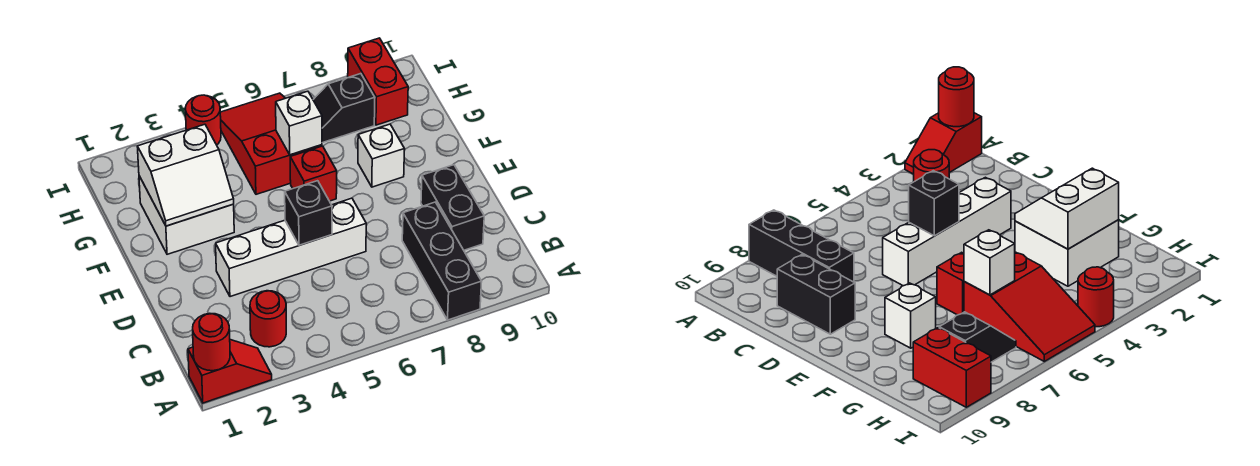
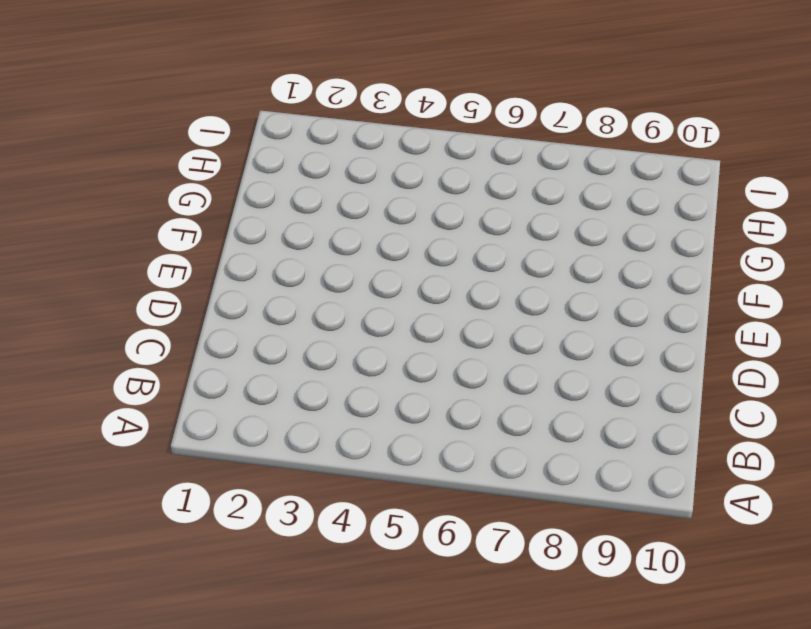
none -> red slope A1:A2 level 1 top 1
none -> black brick A8:C8 level 1
none -> red round brick B3 level 1

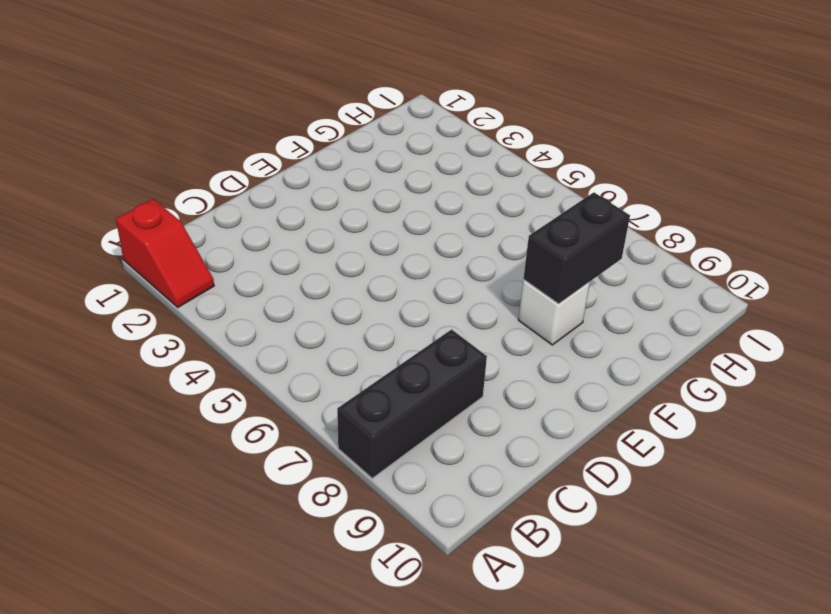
black brick F8:G8 level 2 -> black brick C9:D9 level 1
none -> red round brick B3 level 1
none -> white brick D3:D6 level 1
none -> white brick F2:G3 level 1

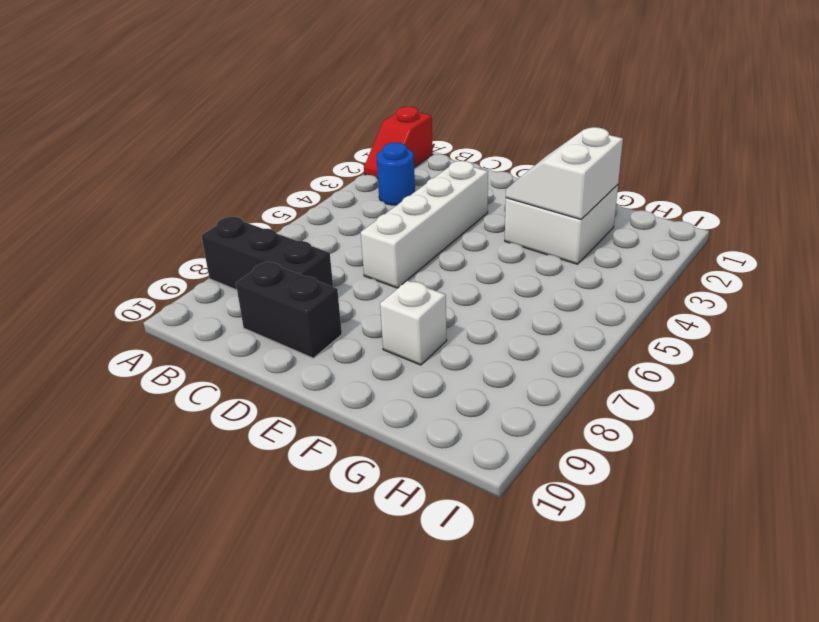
blue round brick B3 level 1 -> red round brick B3 level 1
none -> red brick F6 level 1
none -> red slope G5:I6 level 1 top G
none -> black slope H7:H8 level 1 top 8

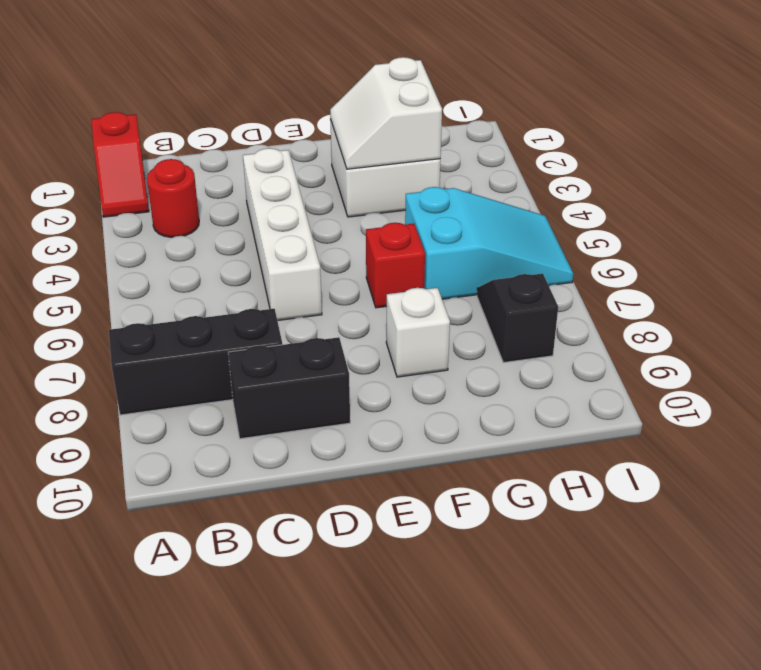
cyan slope G5:I6 level 1 top G -> red slope G5:I6 level 1 top G
none -> red brick H9:I9 level 1
none -> red round brick I4 level 1
none -> red round brick A1 level 2

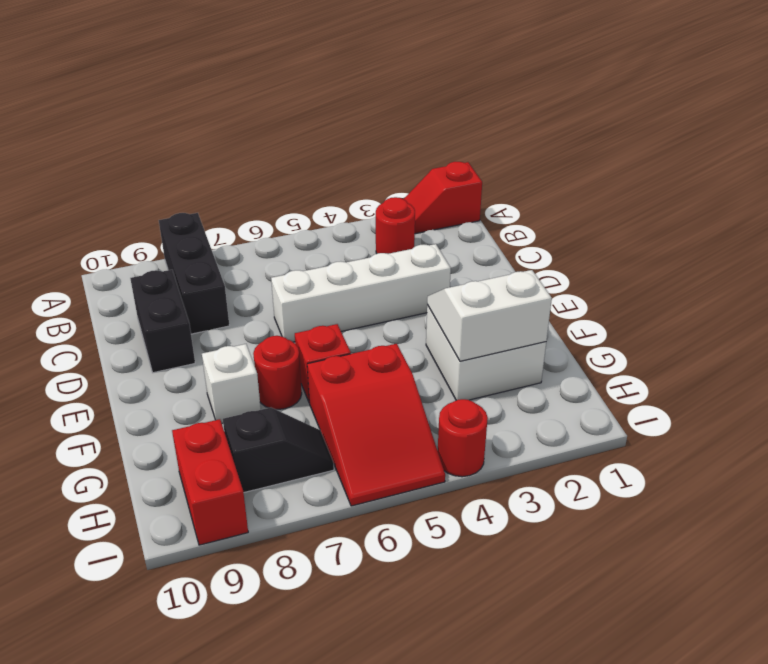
red round brick F7 level 1 -> red round brick A1 level 2
none -> black brick D5 level 2
none -> white brick G6 level 2

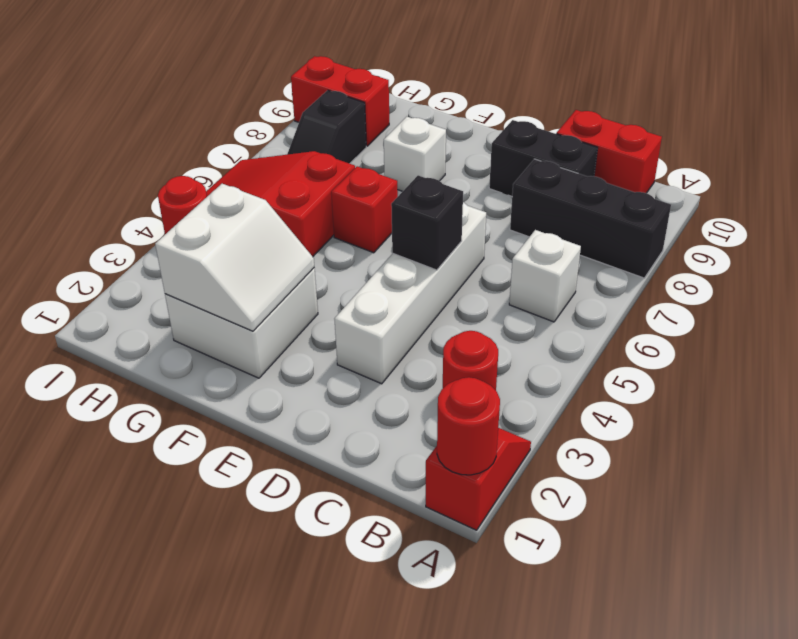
white brick B6 level 1 -> white brick G6 level 2
red brick B10:C10 level 1 -> none

